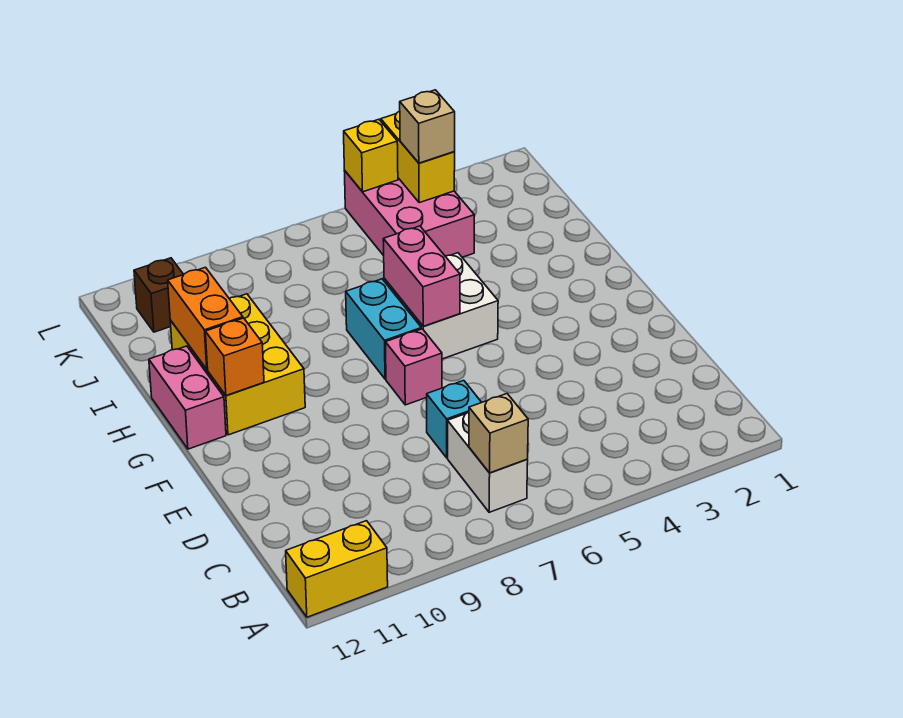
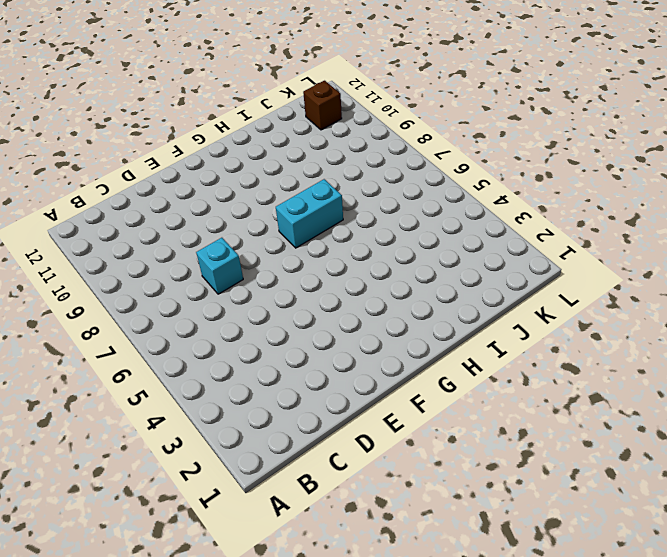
none -> yellow brick A11:A12 level 1
none -> white brick B7:C7 level 1
none -> pink brick F7 level 1

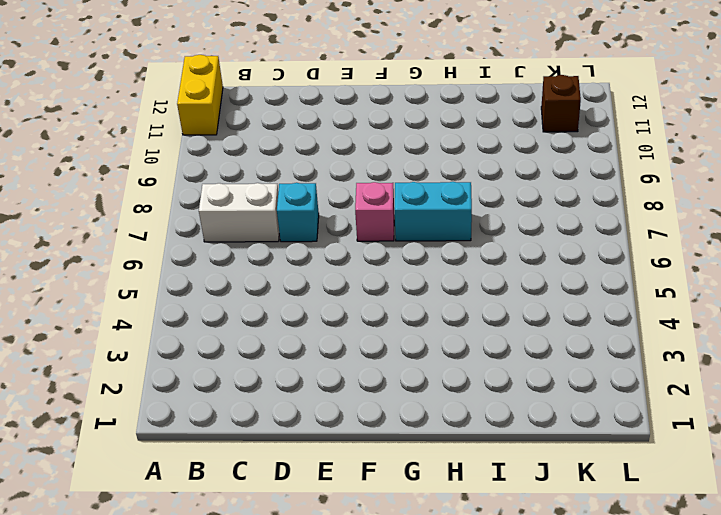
none -> white brick G5:H6 level 1
none -> yellow brick G10:I11 level 1
none -> pink brick G12:H12 level 1

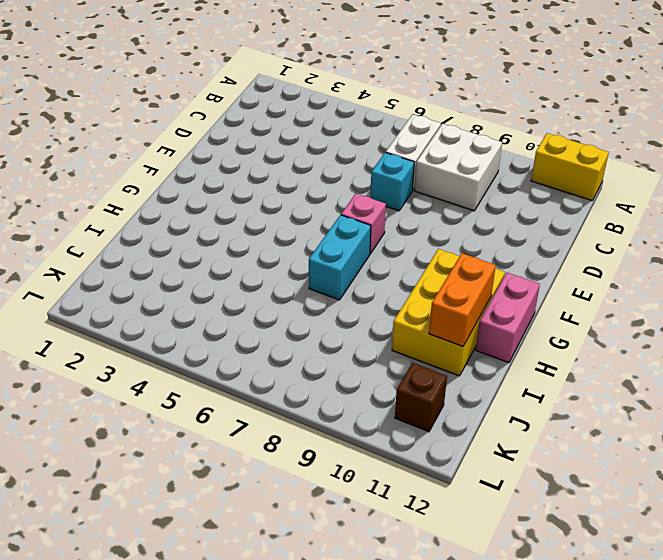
white brick B8:C9 level 1 -> white brick G5:H6 level 1
none -> pink brick J4:L5 level 1
none -> tan brick B7 level 2
none -> pink brick G6:H6 level 2

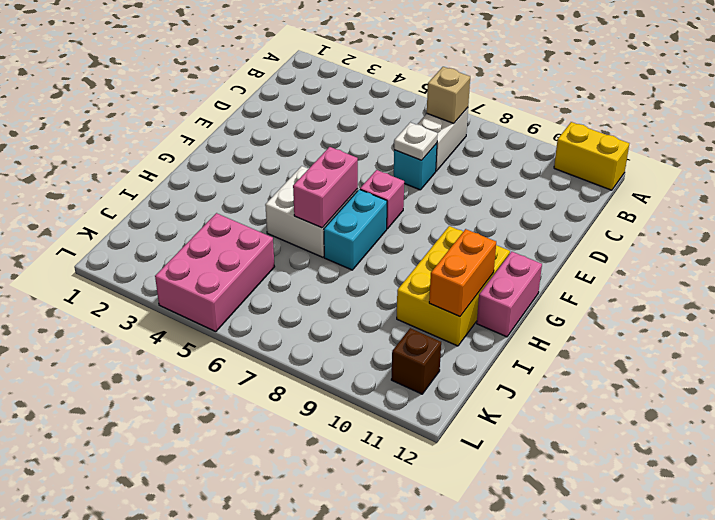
white plate D7 level 2 -> none
none -> orange brick G11 level 2
none -> yellow brick K4:L4 level 2
none -> yellow brick L5 level 2

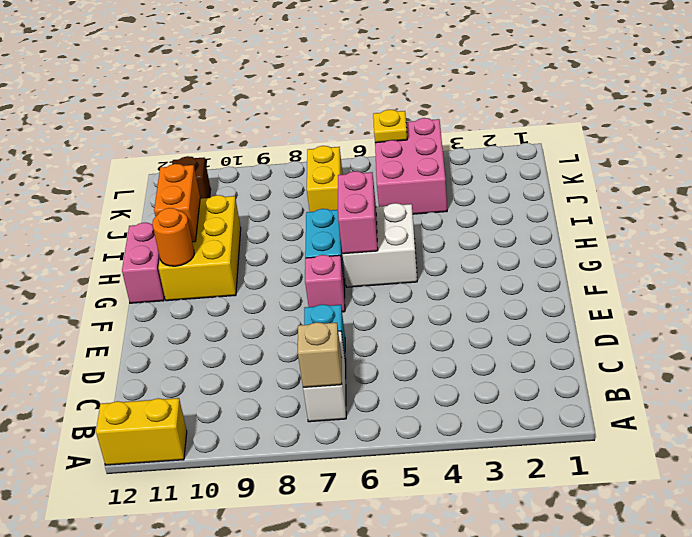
orange round brick G11 level 2 -> orange brick G11 level 2
yellow brick J7:K7 level 1 -> yellow brick K4:L4 level 2
yellow plate L5 level 2 -> yellow brick L5 level 2
none -> tan brick K4 level 3

